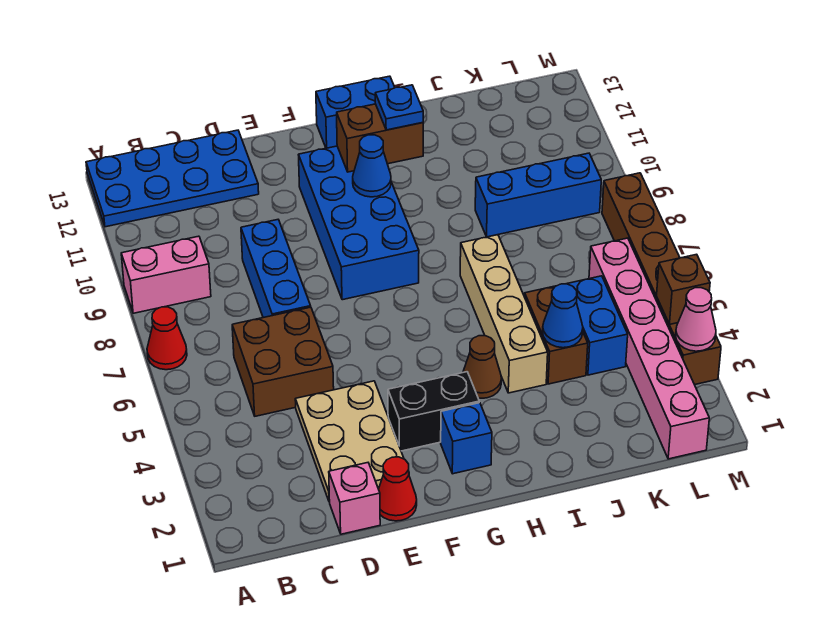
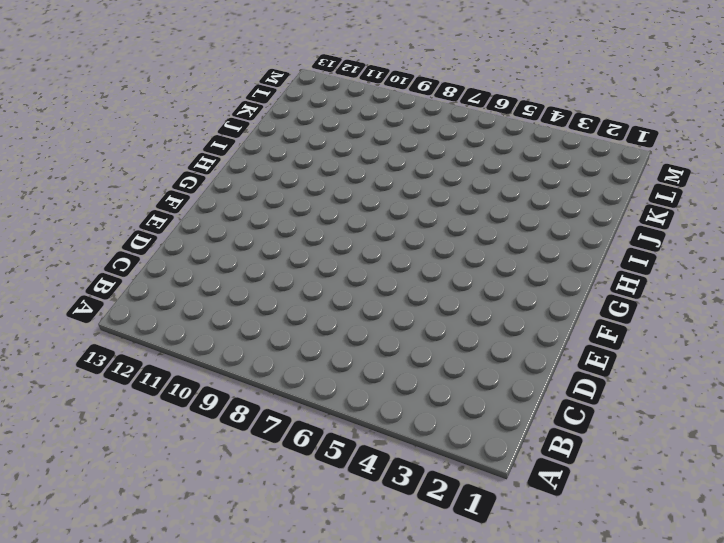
none -> red cone A7 level 1
none -> pink brick A9:B9 level 1
none -> blue plate A12:D13 level 1

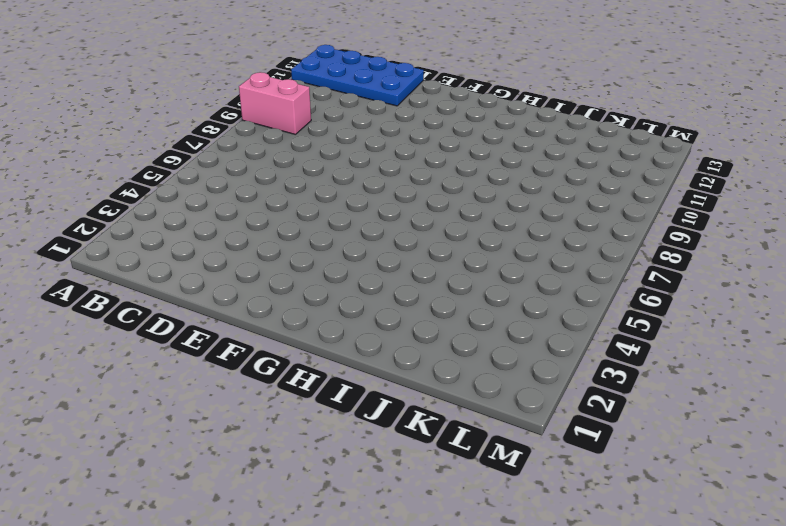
none -> red cone A7 level 1
none -> brown brick C5:D6 level 1
none -> pink brick D1 level 1

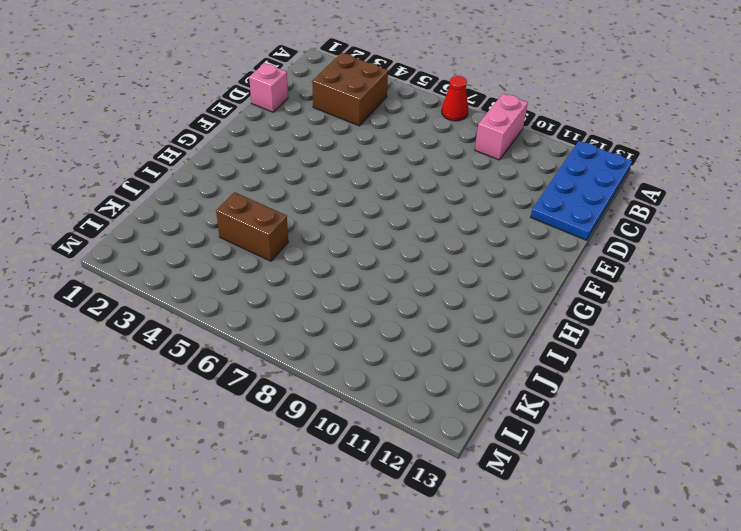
brown brick B3:C4 level 1 -> brown brick C5:D6 level 1
none -> tan plate D2:E4 level 1
none -> blue brick D7:D9 level 1
none -> red cone E1 level 1

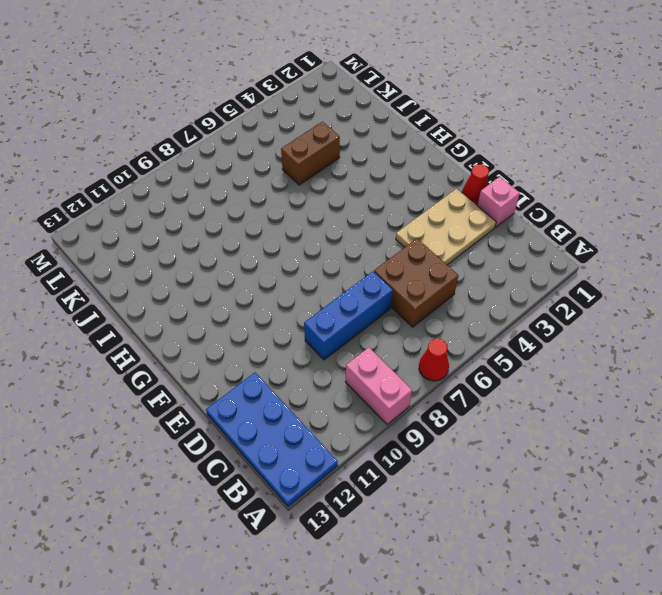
none -> black brick F3:G3 level 1
none -> blue brick F8:G11 level 1
none -> blue brick G2 level 1

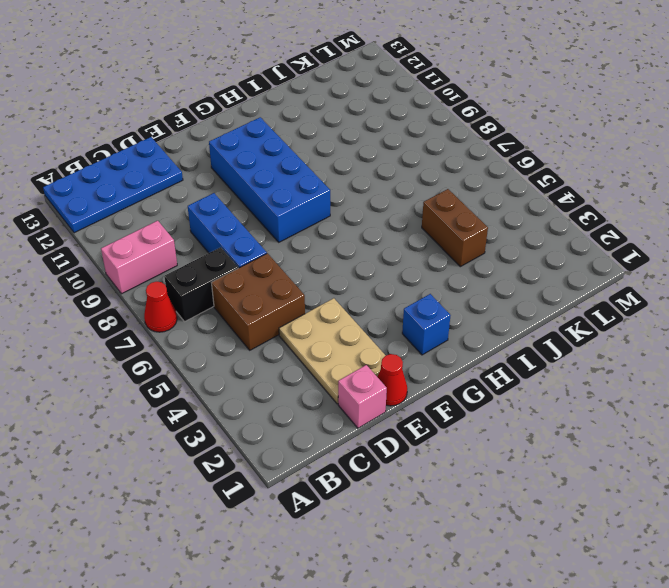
black brick B7:C7 level 1 -> black brick F3:G3 level 1
none -> blue brick G13:H13 level 1
none -> brown cone H4 level 1
none -> tan brick I4:I7 level 1

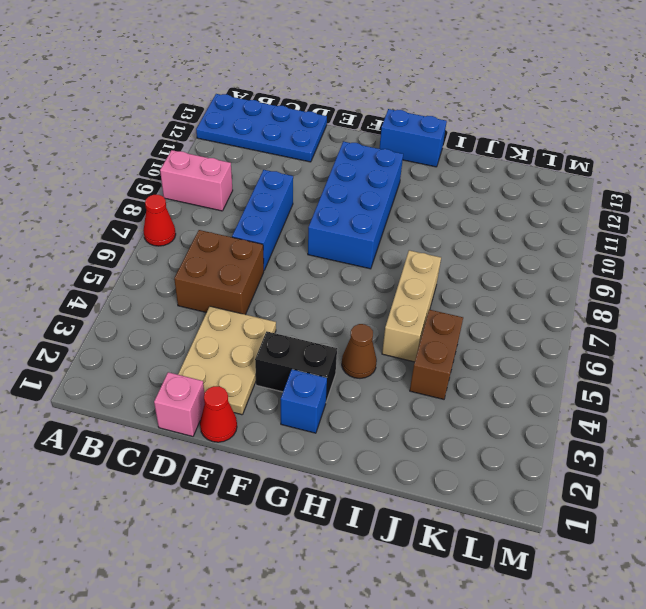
tan brick I5:I7 level 1 -> tan brick I4:I7 level 1
none -> blue brick J9:L9 level 1
none -> blue brick K4:K5 level 1
none -> pink brick L1:L6 level 1

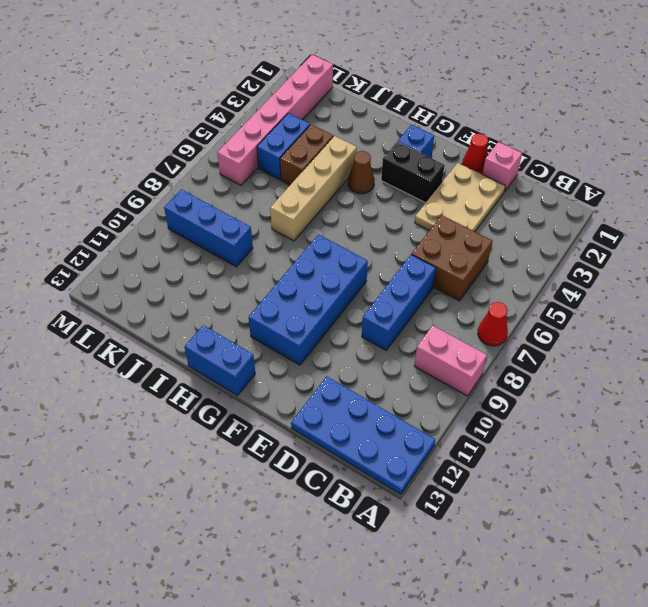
none -> brown brick M3:M8 level 1
none -> blue cone G10 level 2
none -> brown brick G11:H11 level 2

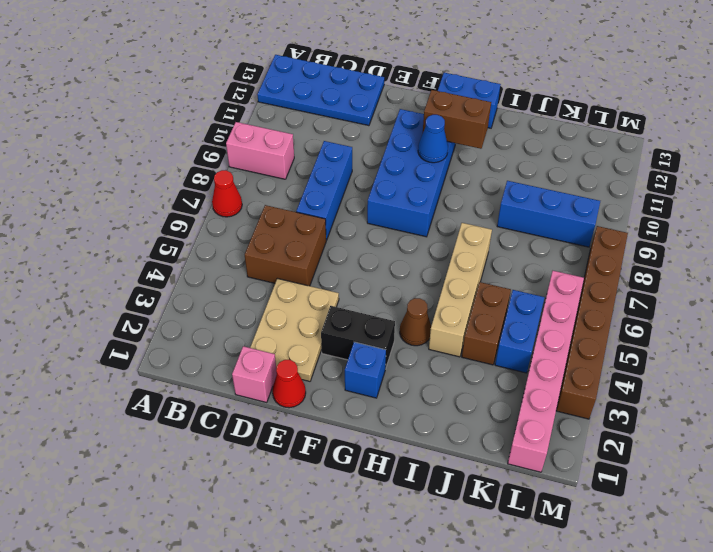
none -> blue cone J4 level 2
none -> pink cone M3 level 2
none -> brown brick M4 level 2

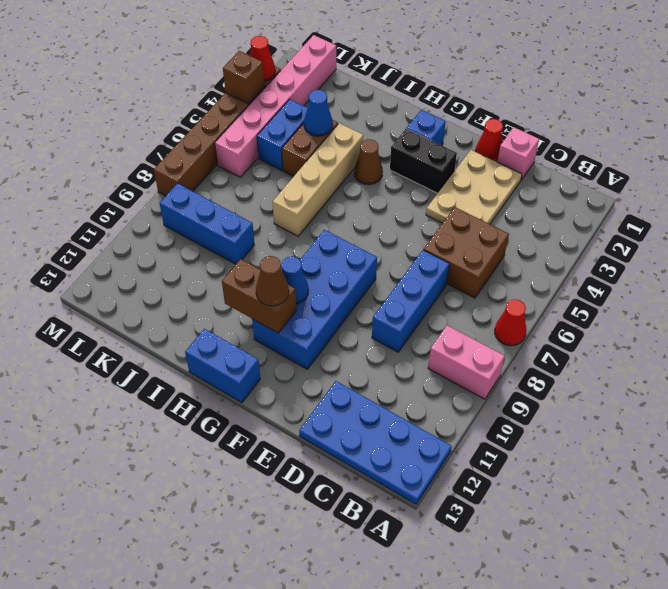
brown cone G11 level 3 -> none
red cone M3 level 2 -> pink cone M3 level 2
none -> blue plate H11 level 3

